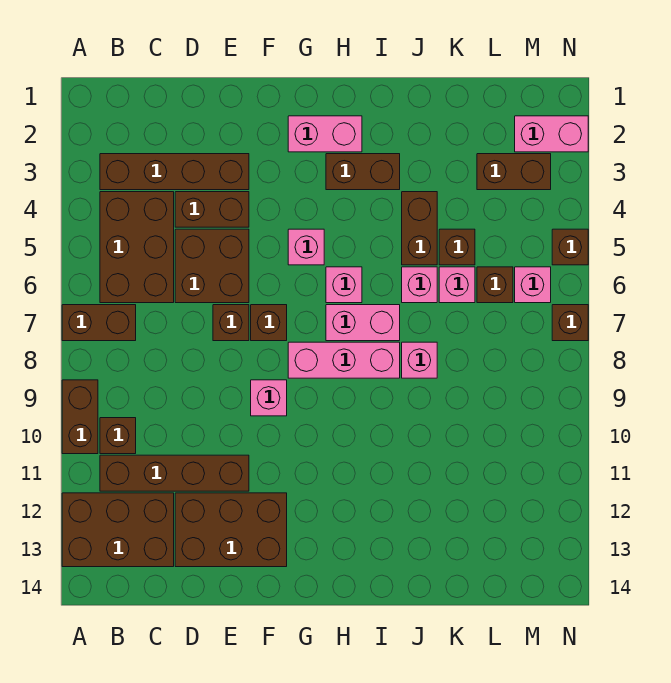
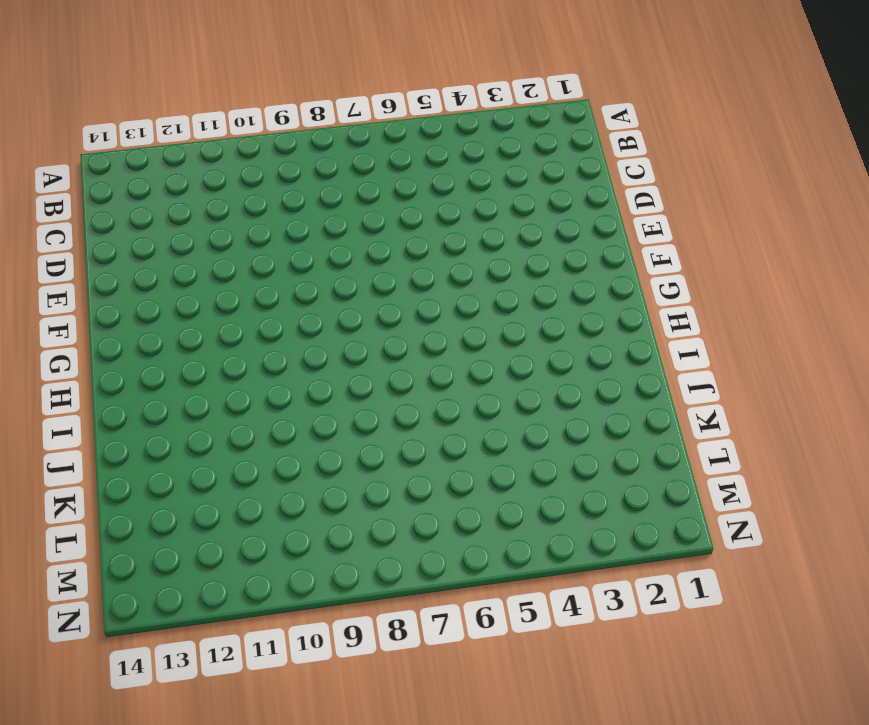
none -> brown brick A7:B7 level 1
none -> brown brick A9:A10 level 1
none -> brown brick A12:C13 level 1
none -> brown brick B3:E3 level 1

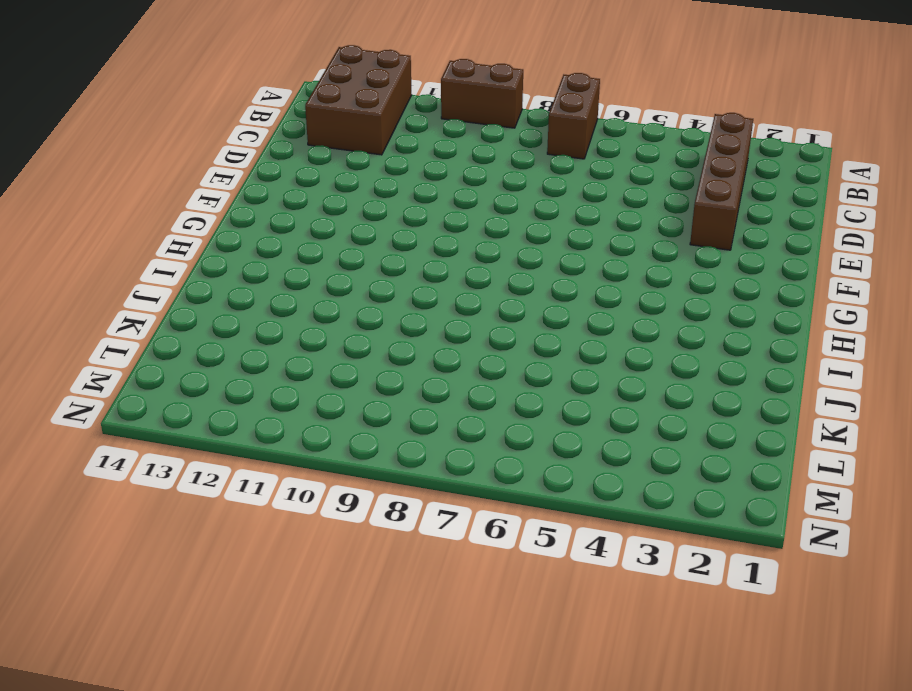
none -> brown brick B4:C6 level 1
none -> brown brick B10 level 1
none -> brown brick B11:E11 level 1
none -> brown brick D4:E4 level 1

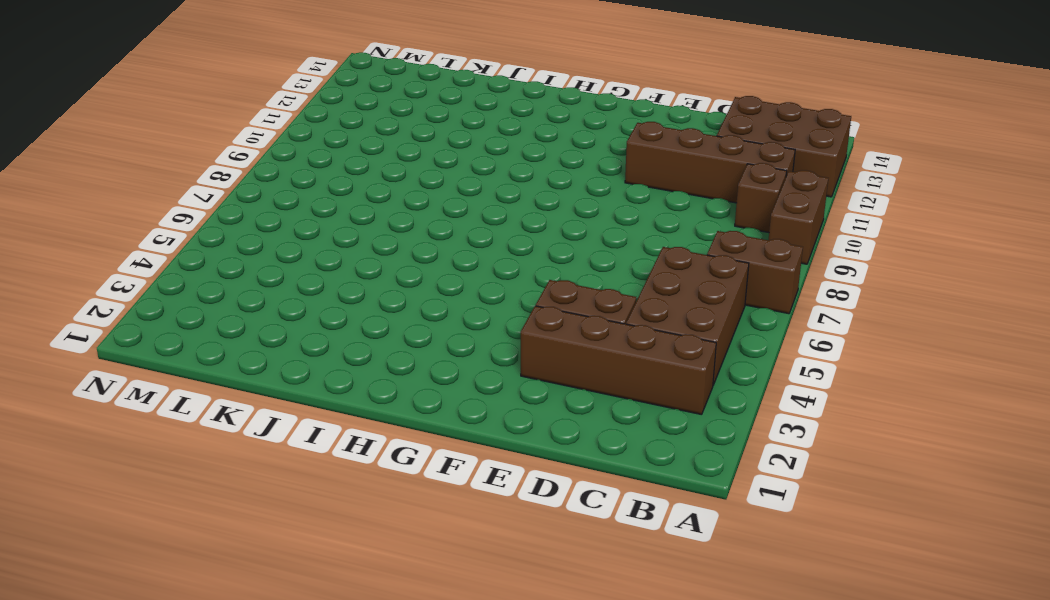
none -> brown brick D5:E6 level 1
none -> brown brick D12:F13 level 1
none -> brown brick E7 level 1
none -> brown brick F7 level 1

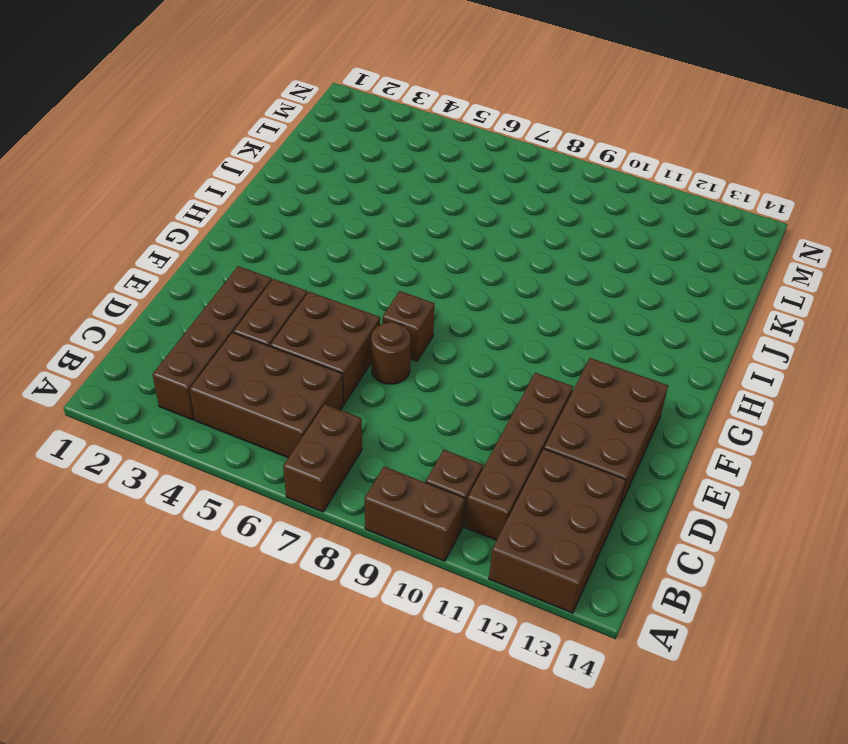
brown round brick E7 level 1 -> brown brick E7 level 1
none -> pink brick F9 level 1
none -> pink brick G2:H2 level 1
none -> pink brick G5 level 1
none -> pink brick G8:I8 level 1

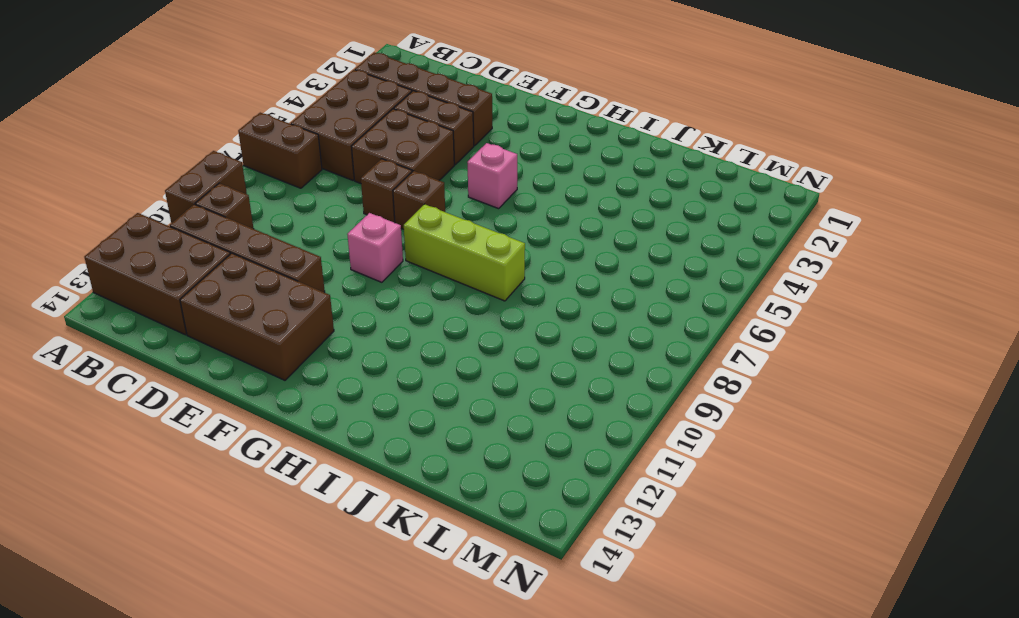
lime brick G8:I8 level 1 -> pink brick G8:I8 level 1
none -> pink brick G2:H2 level 1
none -> brown brick H3:I3 level 1
none -> pink brick H6 level 1
none -> pink brick H7:I7 level 1

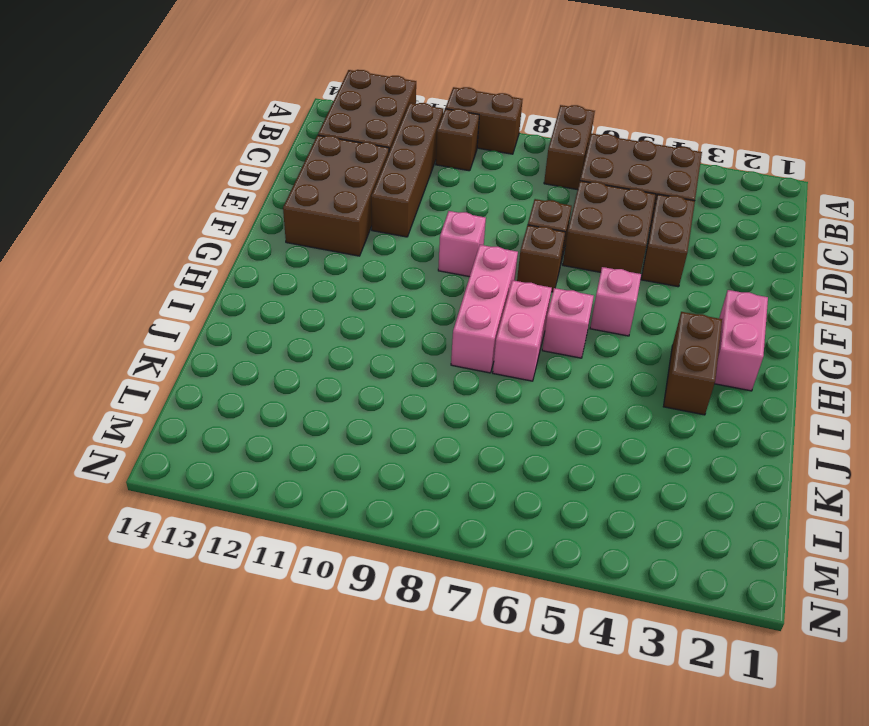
none -> brown brick B3:E3 level 1
none -> brown brick J4:J5 level 1
none -> pink brick J6 level 1
none -> pink brick J8 level 1

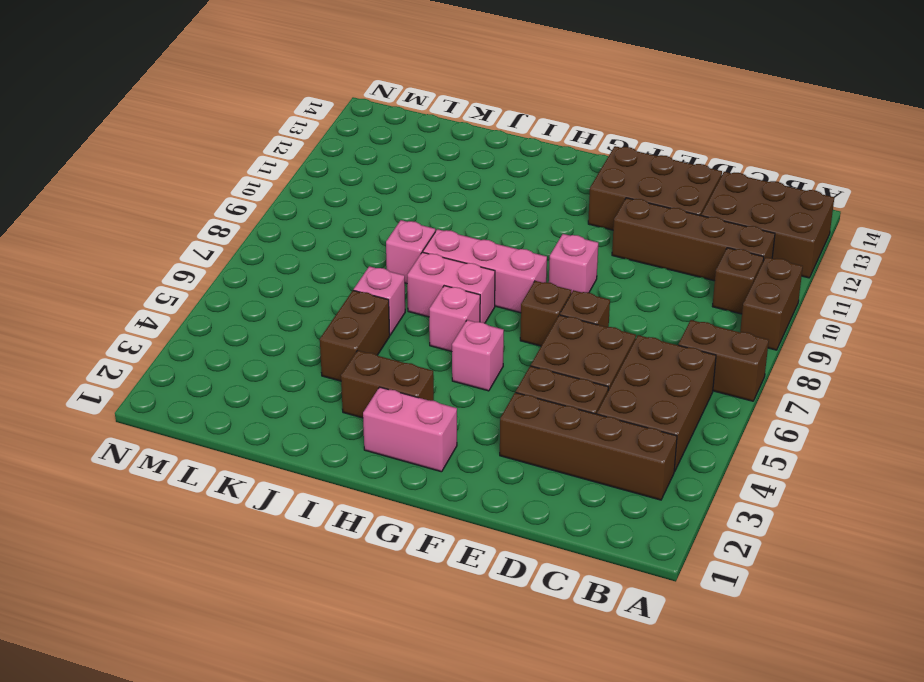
none -> brown brick K5 level 1
none -> pink brick K6 level 1
none -> brown brick L3:M3 level 1
none -> brown brick L6 level 1

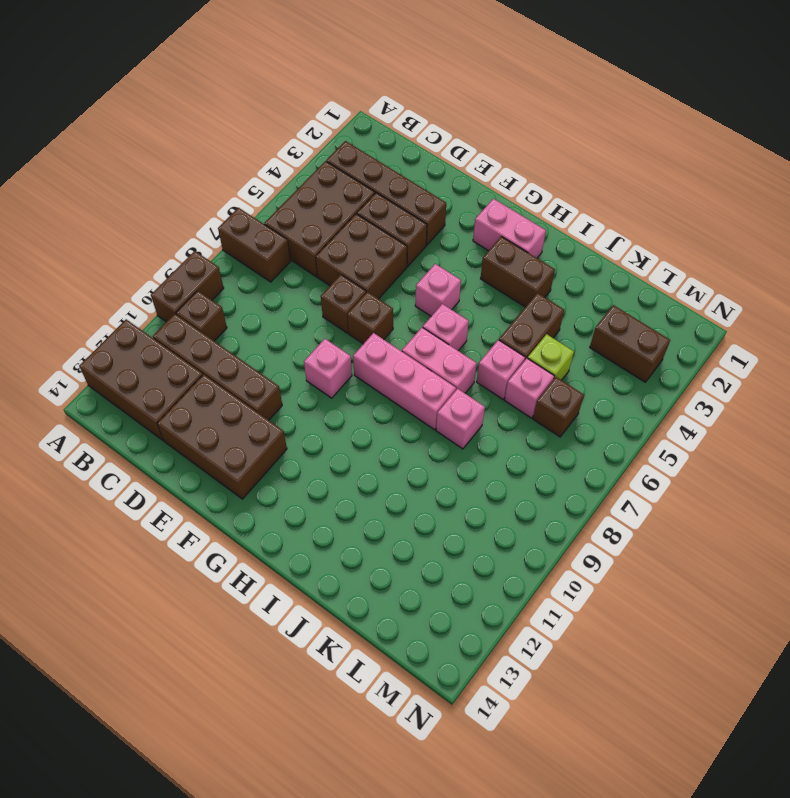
lime brick K5 level 1 -> brown brick K5 level 1
none -> pink brick M2:N2 level 1
none -> pink brick M6 level 1
none -> brown brick N5 level 1
none -> brown brick N7 level 1

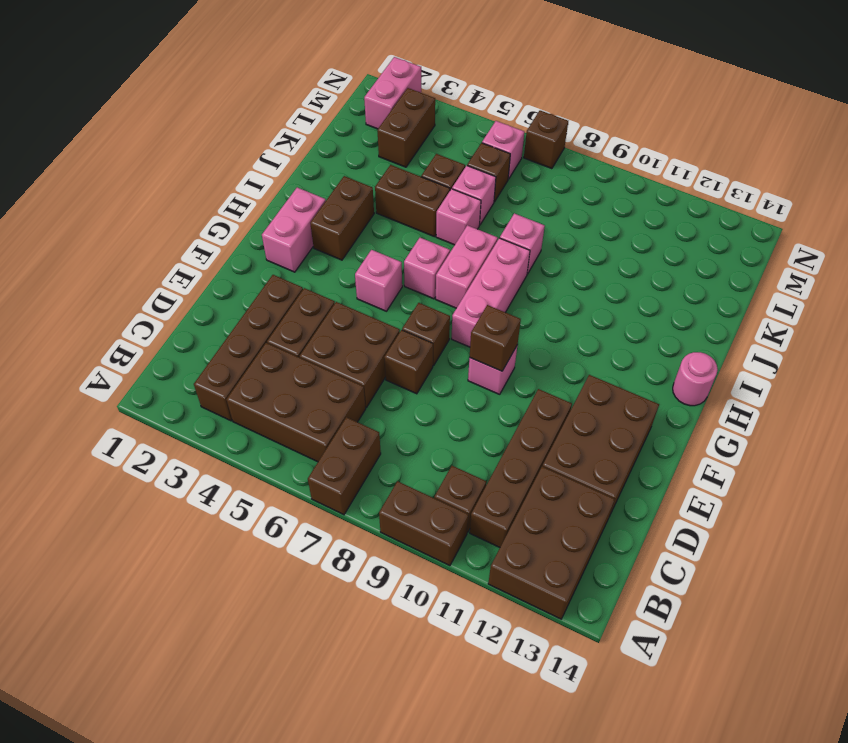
brown brick F9 level 2 -> brown brick N5 level 1
pink round brick H14 level 1 -> none

